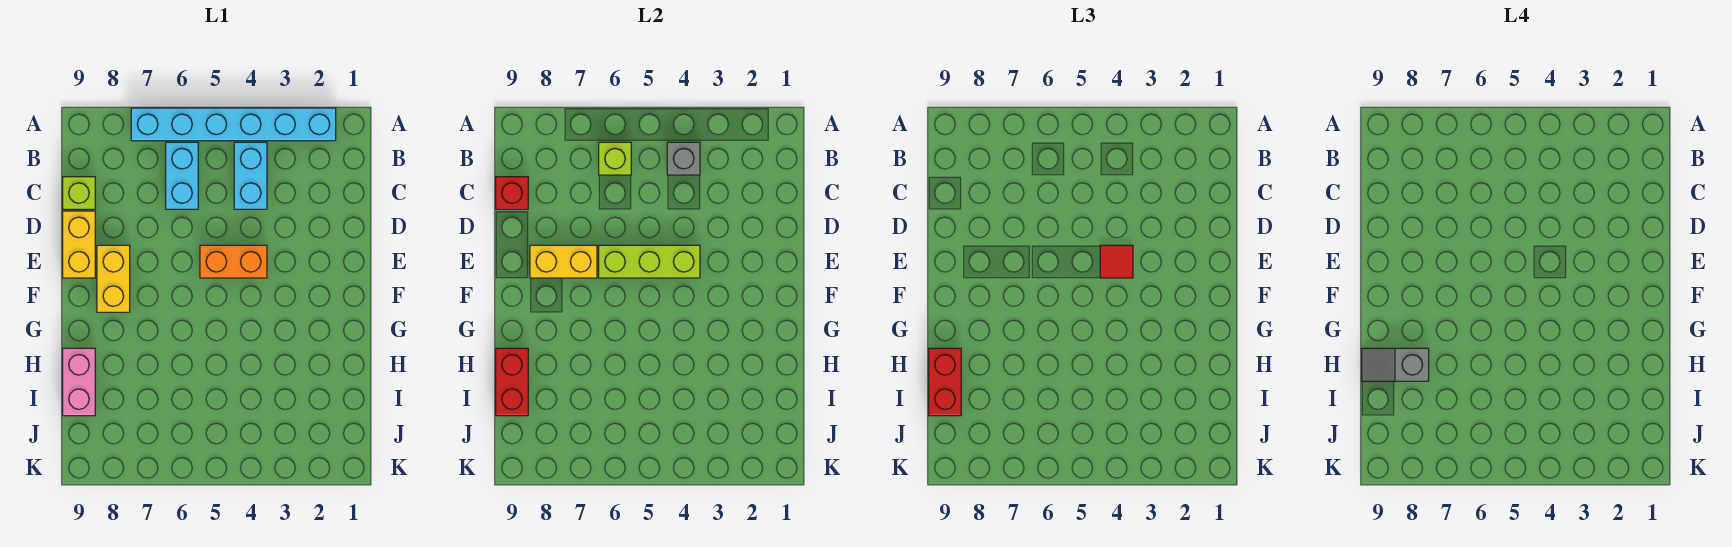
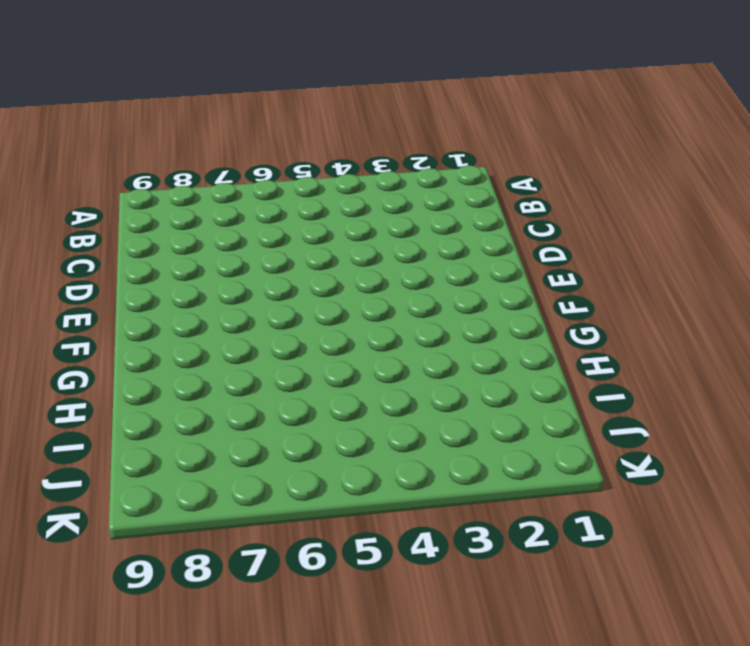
none -> cyan brick A2:A7 level 1
none -> cyan brick B4:C4 level 1
none -> cyan brick B6:C6 level 1

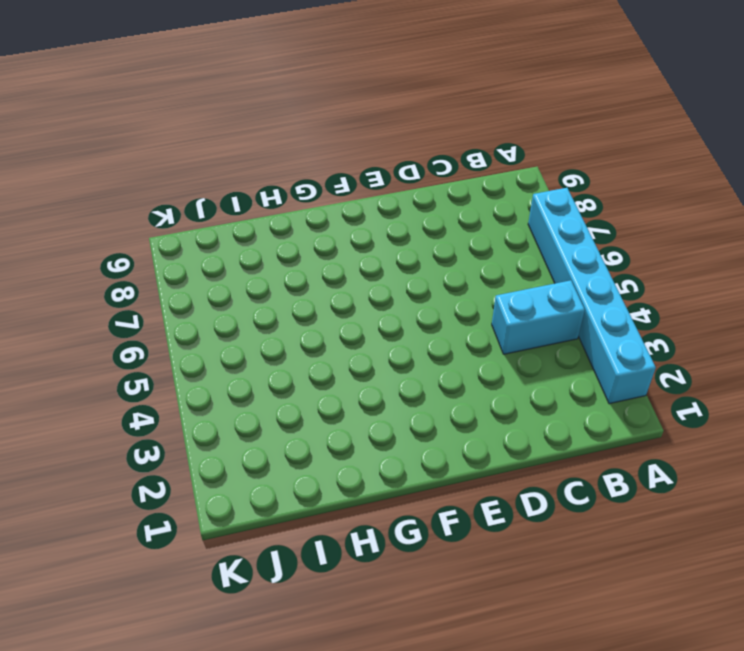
none -> cyan brick B6:C6 level 1
none -> lime brick C9 level 1
none -> yellow brick D9:E9 level 1

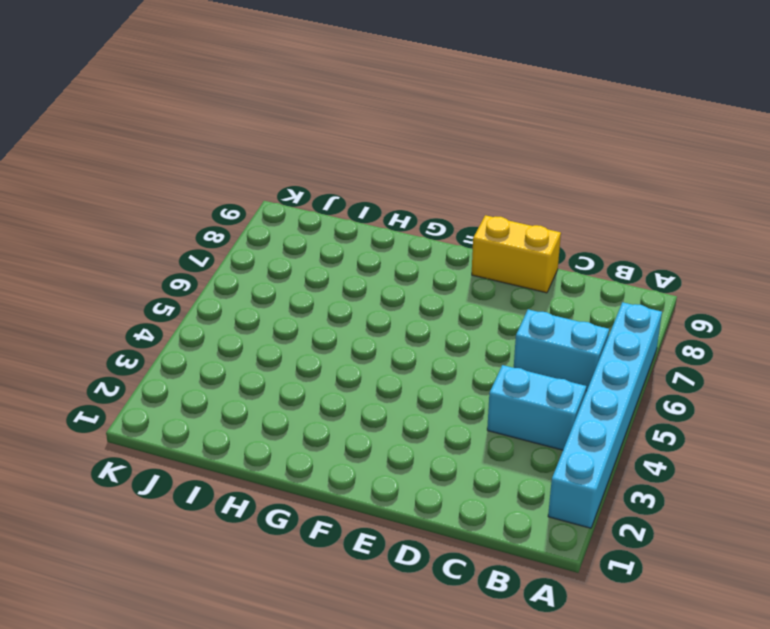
none -> lime brick C9 level 1
none -> orange brick E4:E5 level 1
none -> yellow brick E8:F8 level 1

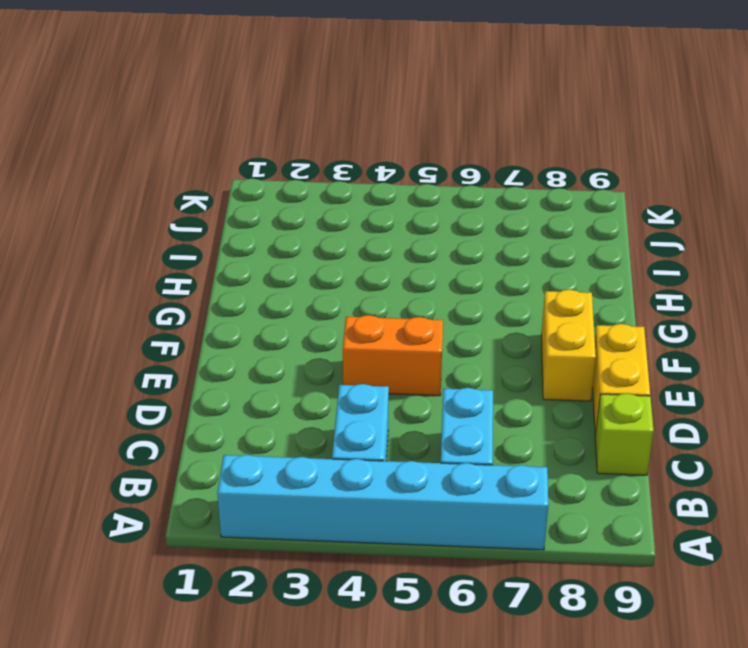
none -> pink brick H9:I9 level 1
none -> grey brick B4 level 2
none -> lime brick B6 level 2

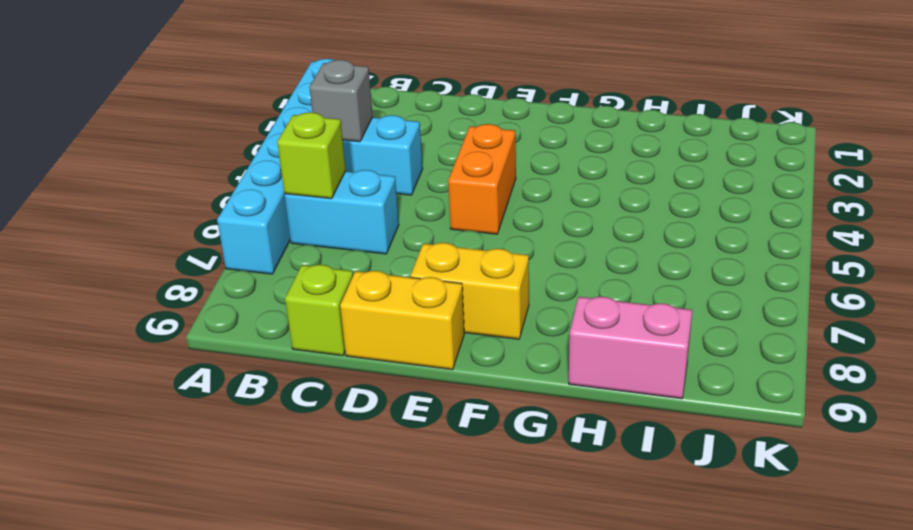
none -> red brick C9 level 2
none -> lime brick E4:E6 level 2
none -> yellow brick E7:E8 level 2

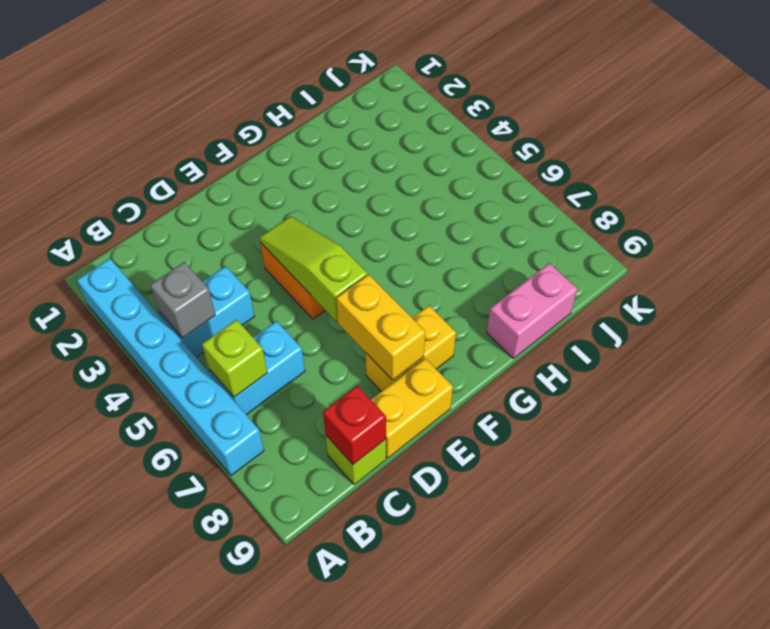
lime slope E4:E6 level 2 top 6 -> lime brick E4:E6 level 2
none -> red brick H9:I9 level 2
none -> red tile E4 level 3
none -> red brick H9:I9 level 3

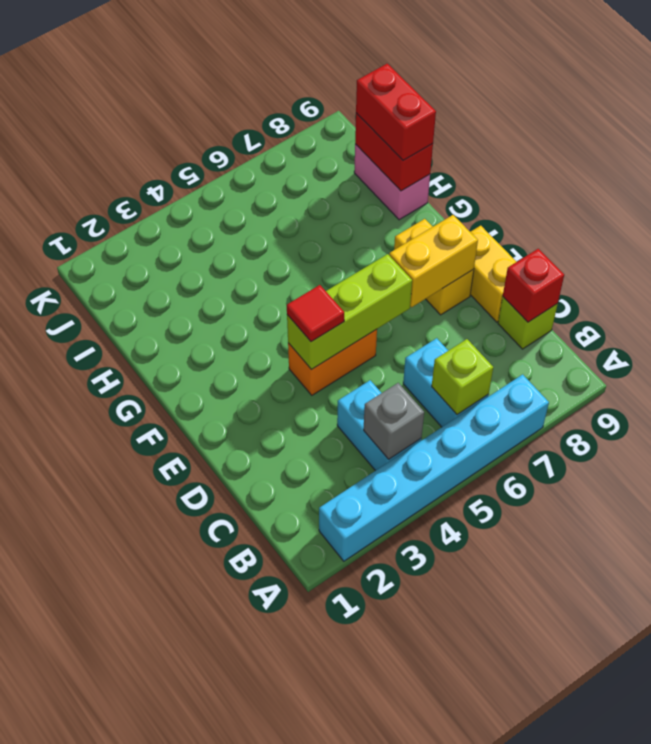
none -> grey slope H8:H9 level 4 top 8

